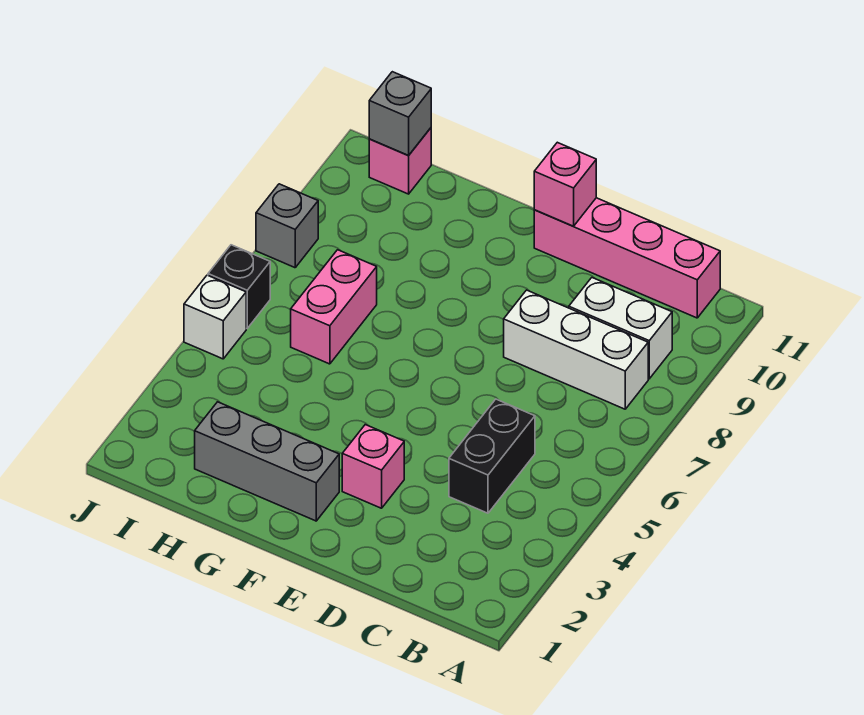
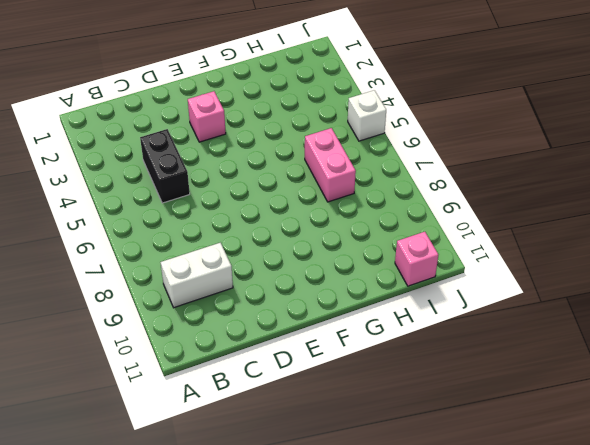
none -> white brick B8:D8 level 1
none -> pink brick B11:E11 level 1
none -> grey brick F2:H2 level 1

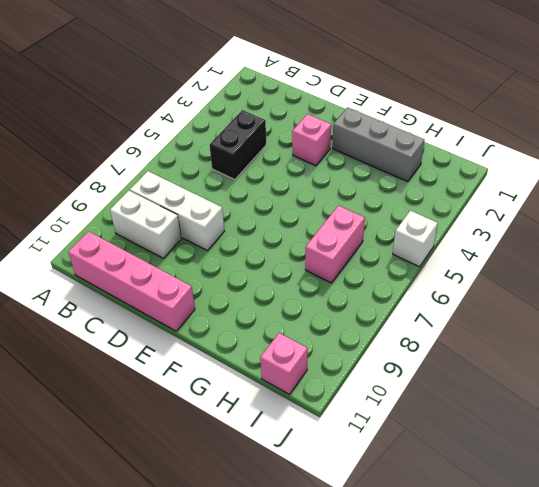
none -> black brick J6 level 1
none -> grey brick J8 level 1
none -> pink brick E11 level 2

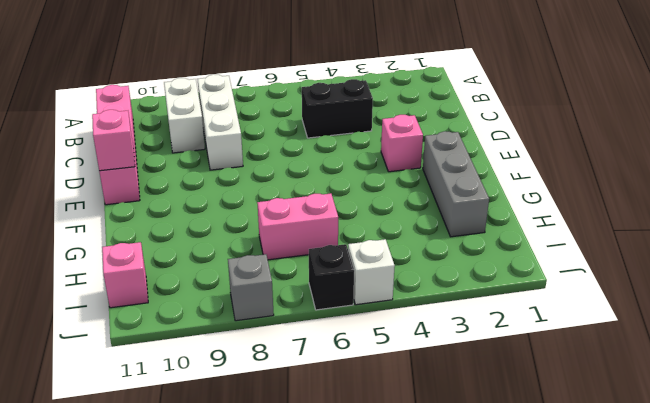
none -> grey brick I11 level 2

